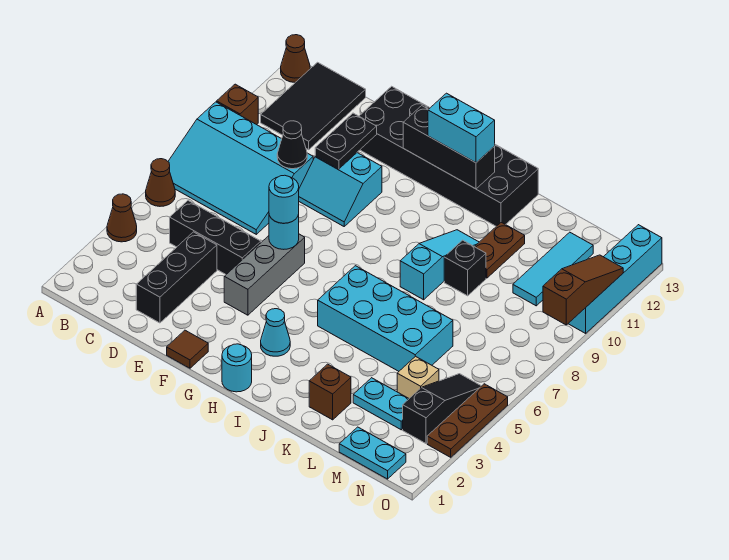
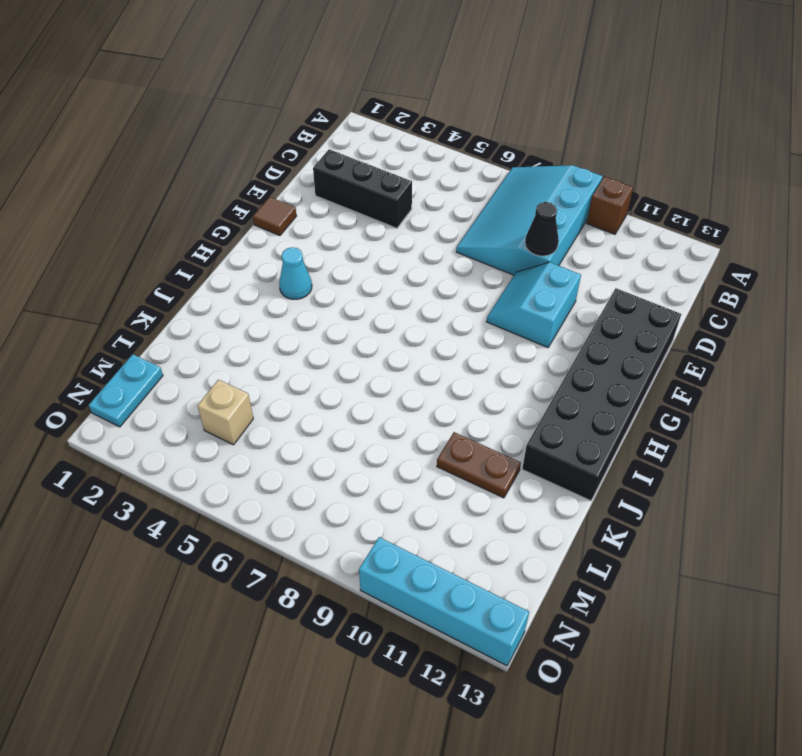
none -> brown cone A4 level 1
none -> brown cone A6 level 1
none -> brown cone A13 level 1
none -> black tile B11:C13 level 1

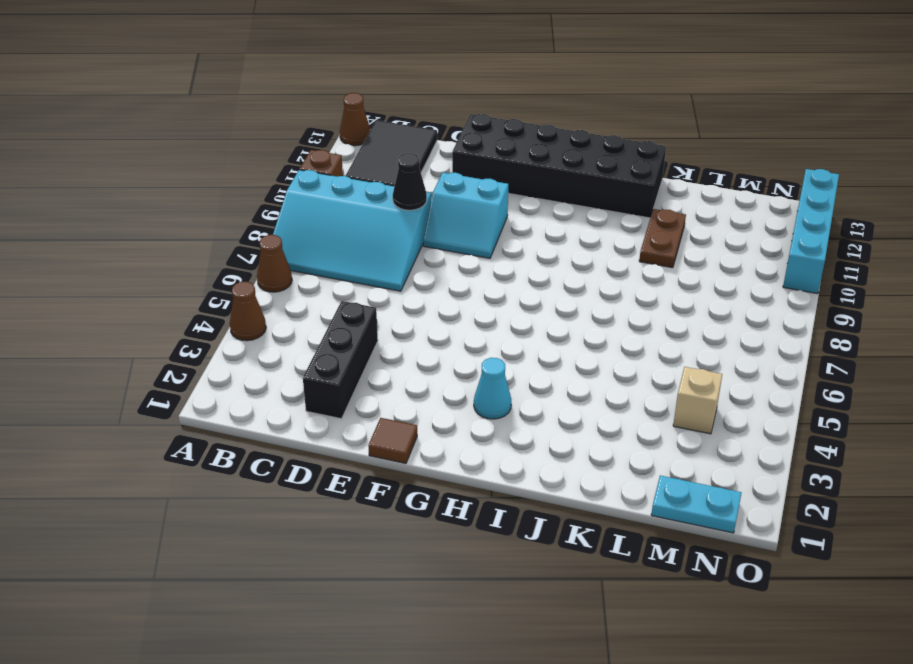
none -> black brick C5:E5 level 1
none -> grey brick F4:F6 level 1
none -> cyan round brick H1 level 1
none -> cyan brick I5:L6 level 1

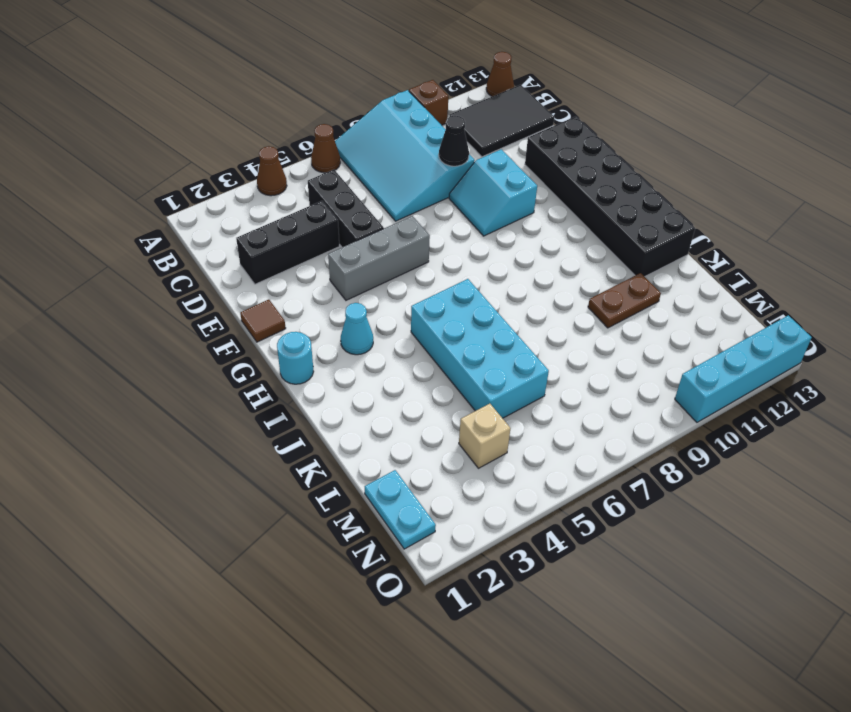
none -> cyan slope J8:J10 level 1 top 8
none -> brown brick K2 level 1
none -> black brick K9 level 1
none -> cyan plate L3:M3 level 1

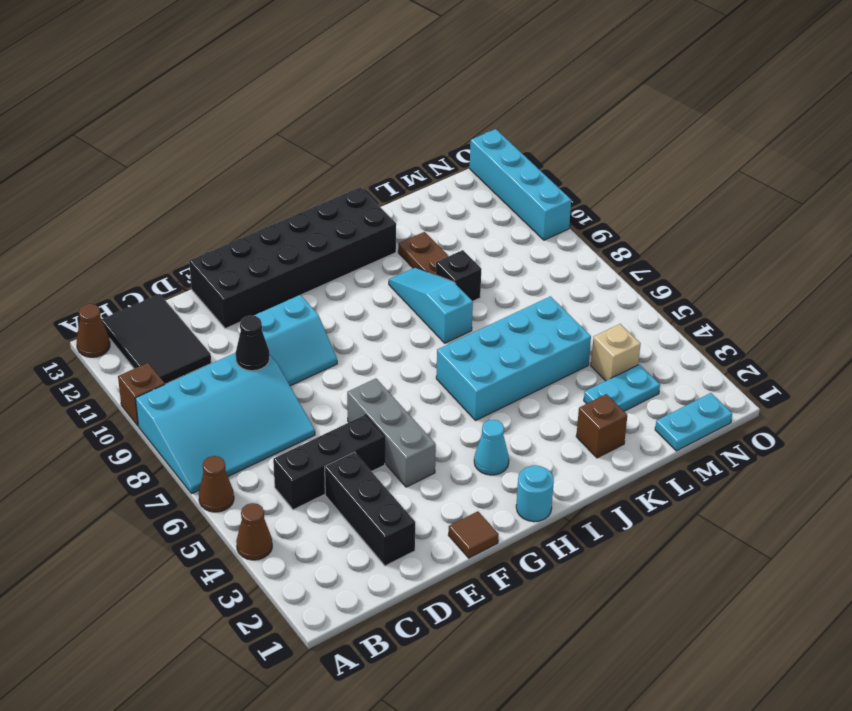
none -> cyan tile M10:M12 level 1
none -> black slope N3:N5 level 1 top 3
none -> brown plate O3:O5 level 1
none -> black plate E10:E11 level 2

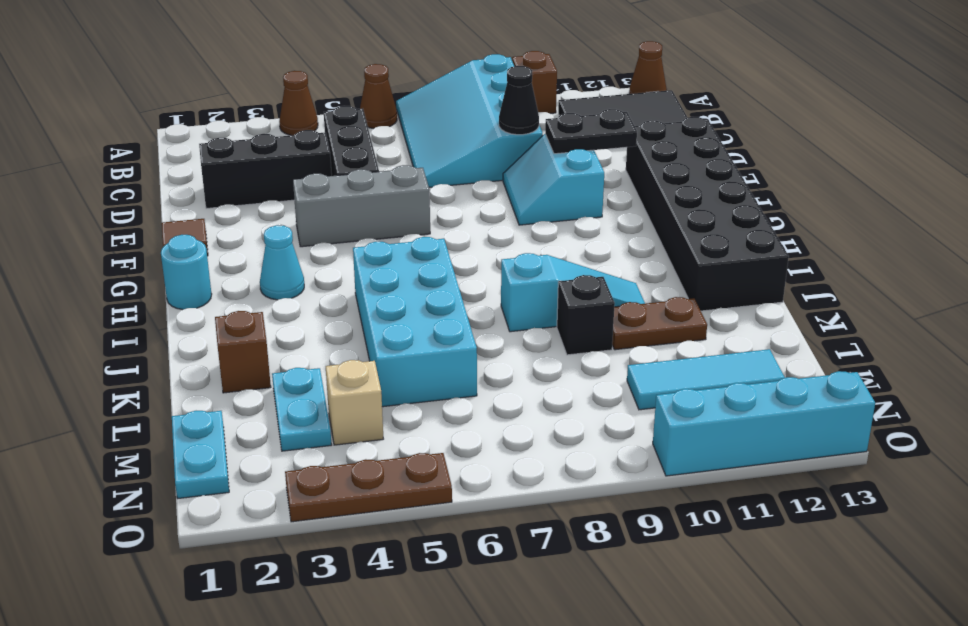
none -> black slope N3:N5 level 1 top 3
none -> cyan round brick F6 level 2
none -> black brick G12:I12 level 2
none -> brown slope O9:O11 level 2 top 9

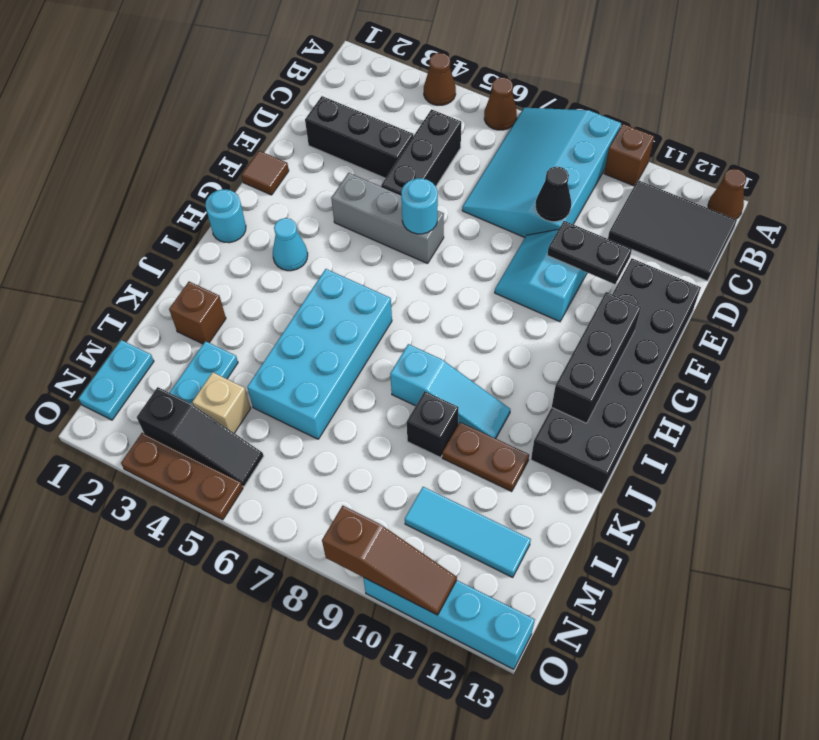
none -> cyan round brick F6 level 3
none -> cyan brick H12:I12 level 3

